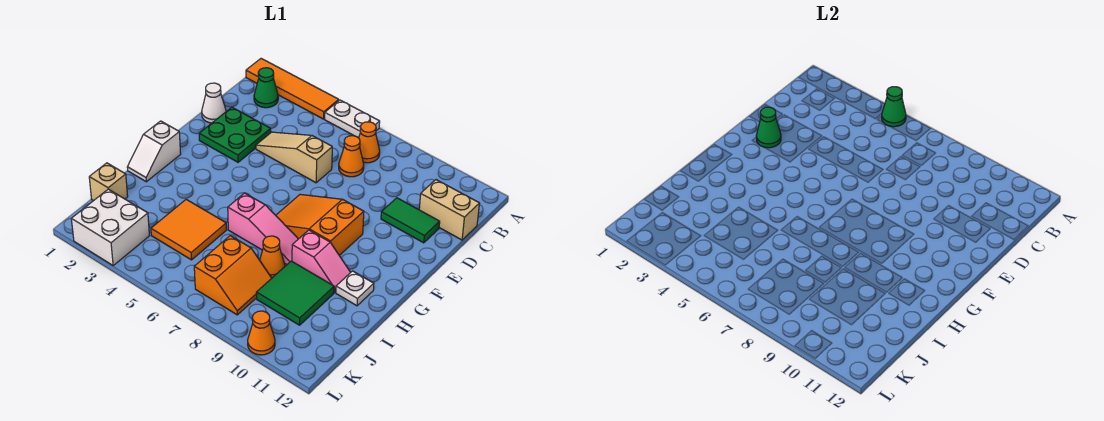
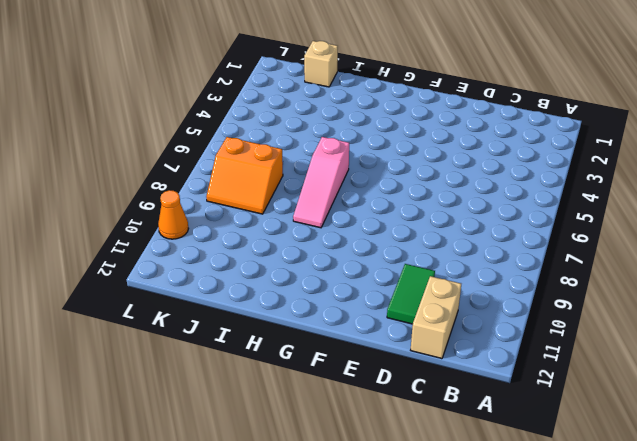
none -> orange tile A1:A4 level 1
none -> white plate A5:A6 level 1
none -> green cone B2 level 1

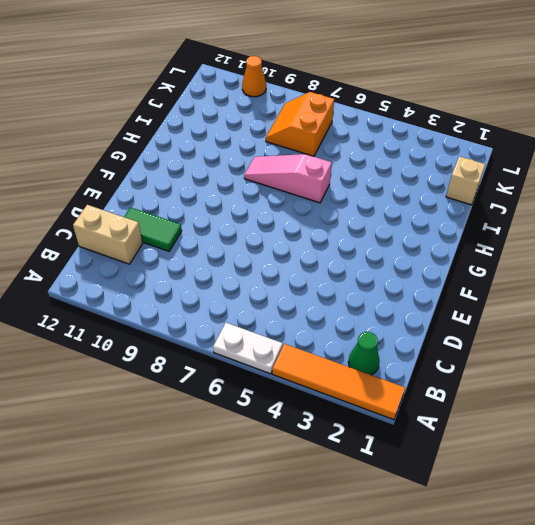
none -> orange cone B7 level 1
none -> orange cone C7 level 1
none -> white cone D1 level 1

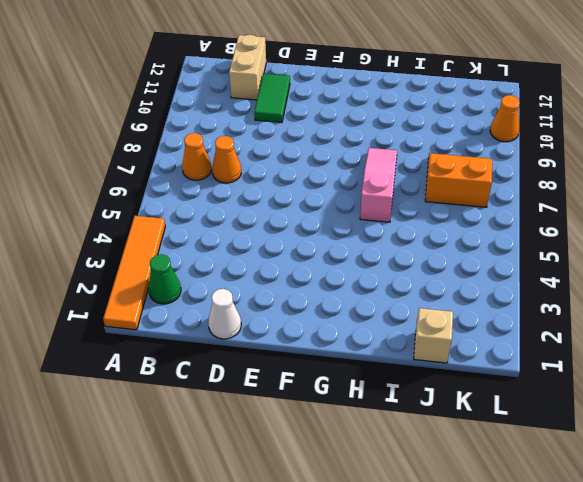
none -> white plate A5:A6 level 1
none -> green plate D2:E3 level 1
none -> tan slope D4:D6 level 1 top 6

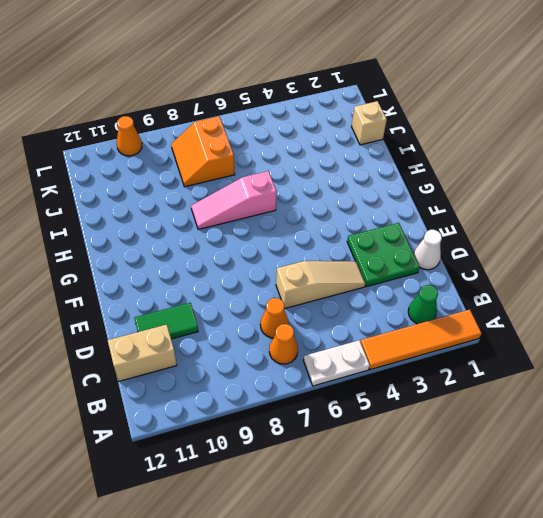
none -> orange slope F7:G9 level 1 top 9
none -> white slope G1:H1 level 1 top G
none -> pink slope H9:H10 level 1 top 9

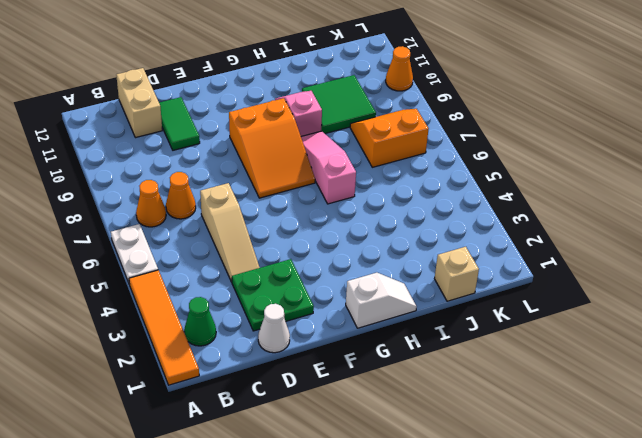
none -> white plate H11 level 1
none -> orange tile I4:J5 level 1
none -> orange cone I8 level 1

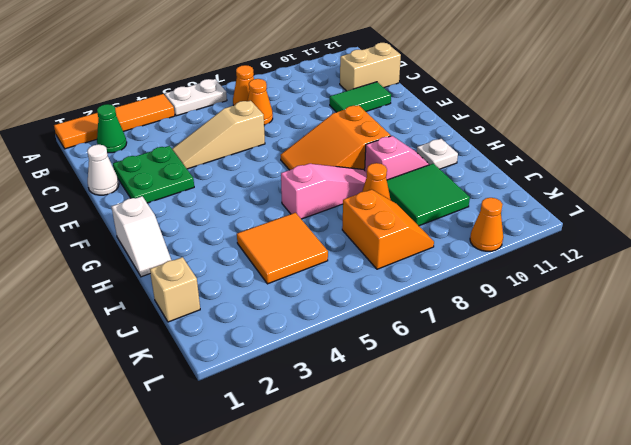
none -> white brick K2:L3 level 1
none -> green cone A5 level 2
none -> green cone E2 level 2

